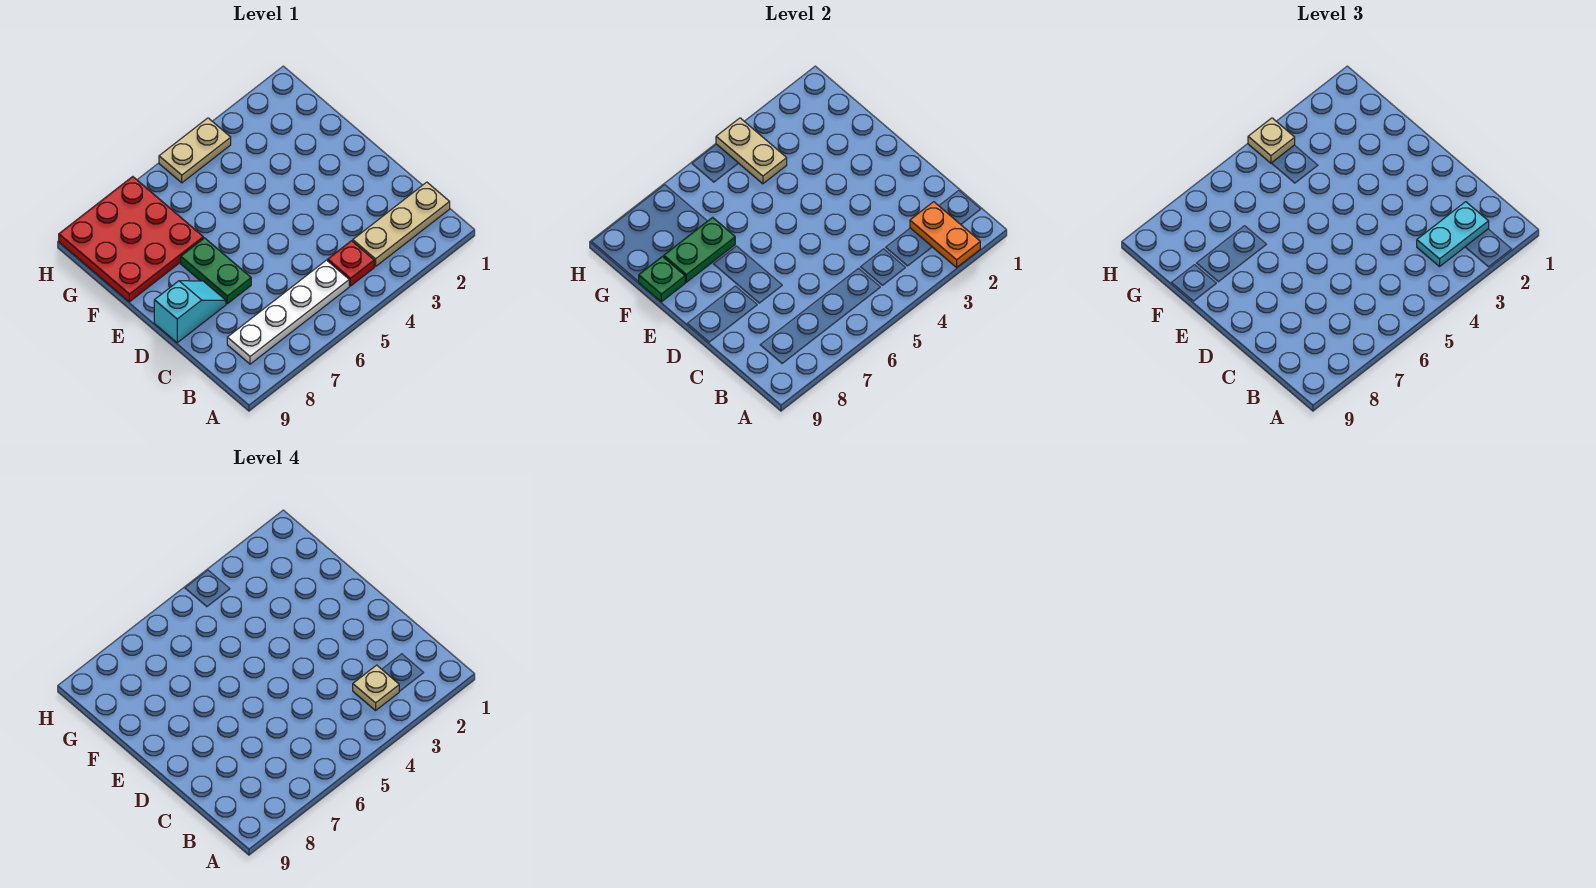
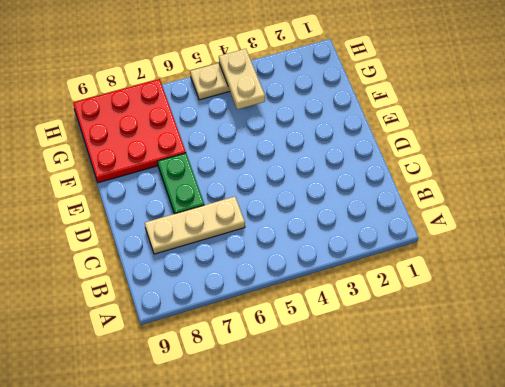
tan plate C6:C8 level 1 -> tan plate B1:B3 level 1
none -> red plate B4 level 1
none -> white plate B5:B8 level 1
none -> cyan slope D8:D9 level 1 top 9

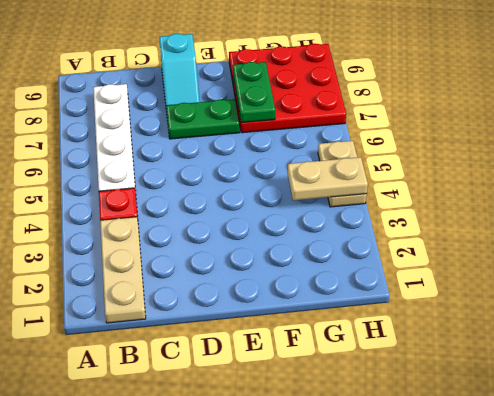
none -> orange plate A2:B2 level 2
none -> green plate F9 level 2
none -> cyan plate B2:B3 level 3

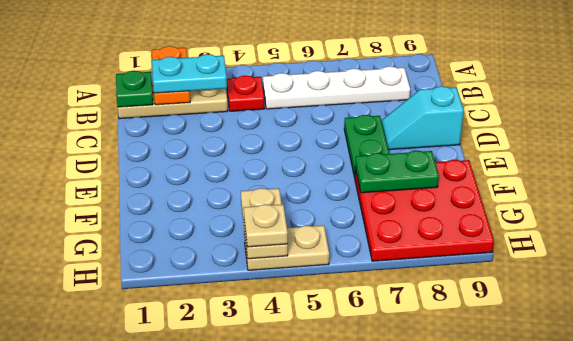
green plate B1 level 2 -> green plate F9 level 2
none -> tan plate B3 level 4

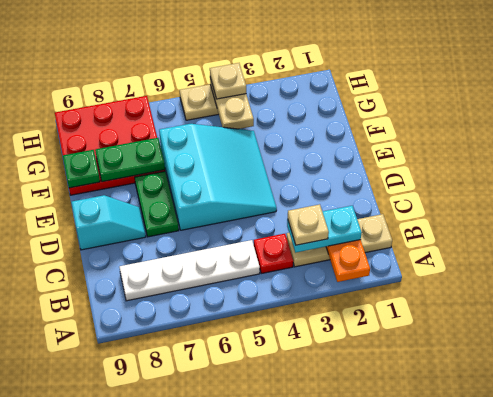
cyan slope D4:F6 level 1 top 6 -> none

